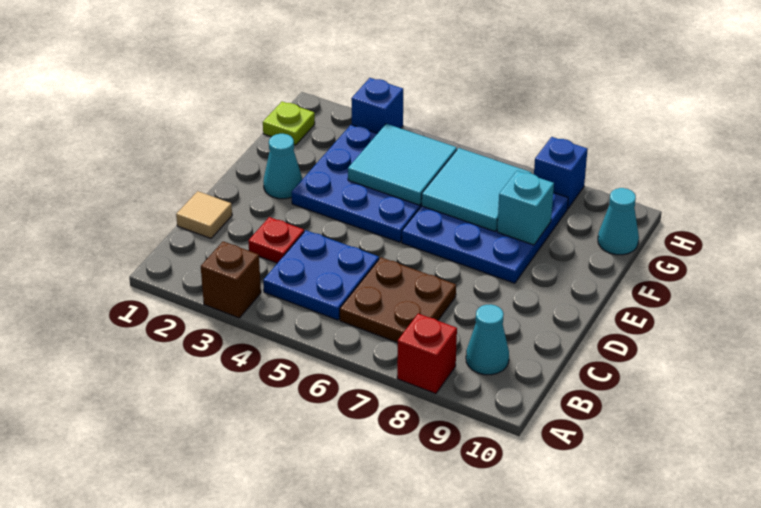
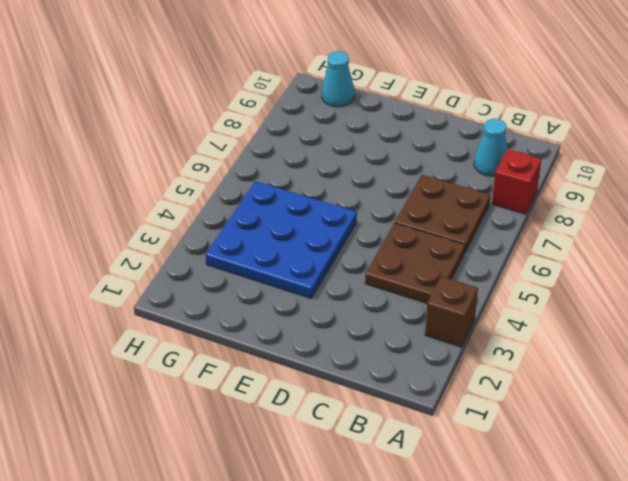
brown plate B4:C5 level 1 -> blue plate B4:C5 level 1
none -> tan tile C1 level 1
none -> red plate C3 level 1
none -> cyan cone E2 level 1

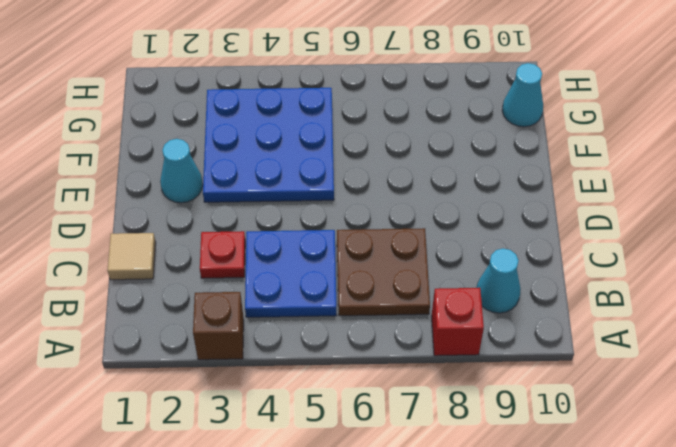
none -> blue plate E6:G8 level 1
none -> lime plate G1 level 1
none -> blue brick H3 level 1

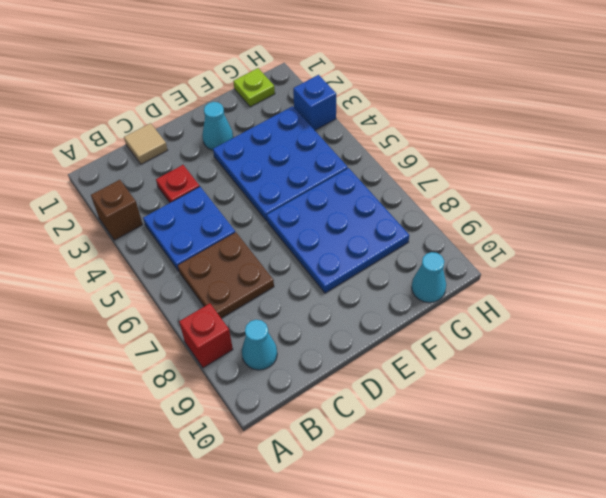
none -> blue brick H8 level 1
none -> cyan tile F4:G5 level 2
none -> cyan tile F6:G7 level 2

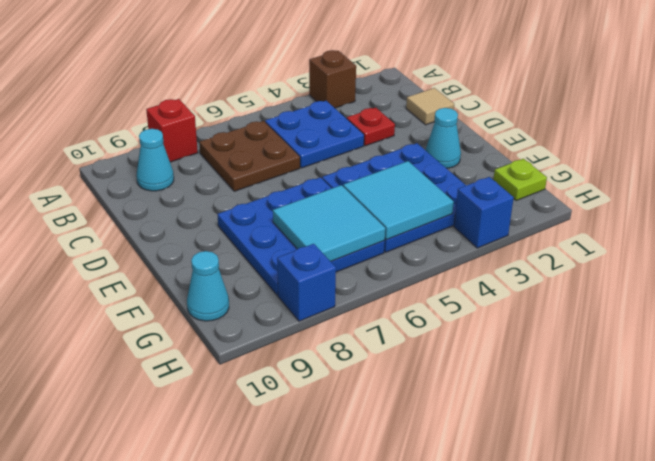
none -> cyan brick F8 level 2

